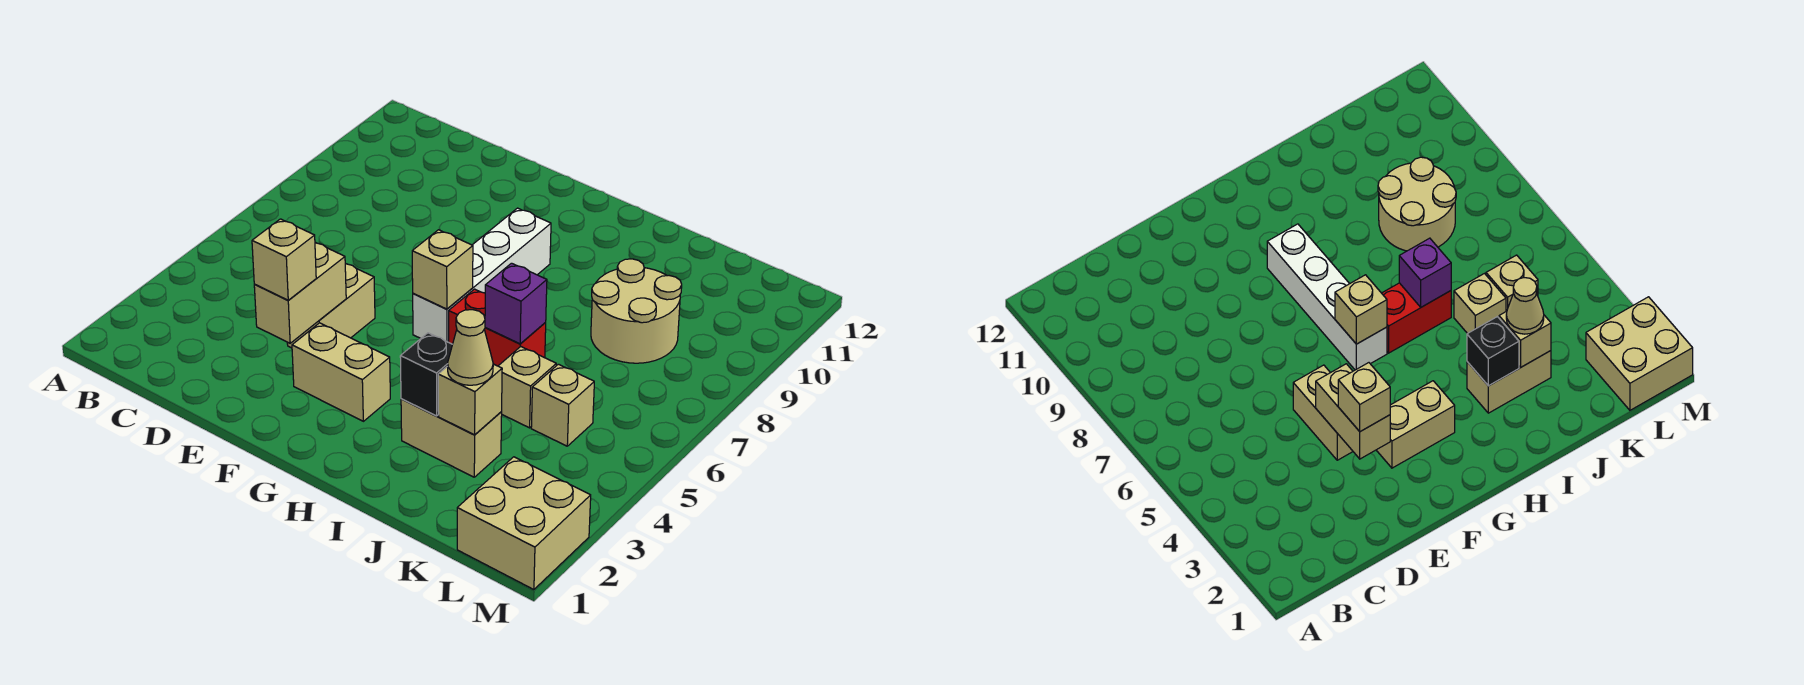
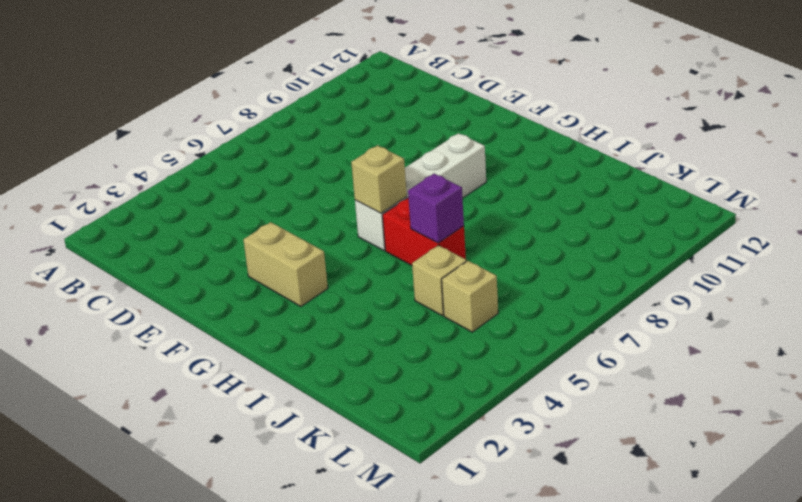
none -> tan brick E4:E5 level 1
none -> tan brick I3:J3 level 1
none -> tan round brick J8:K9 level 1

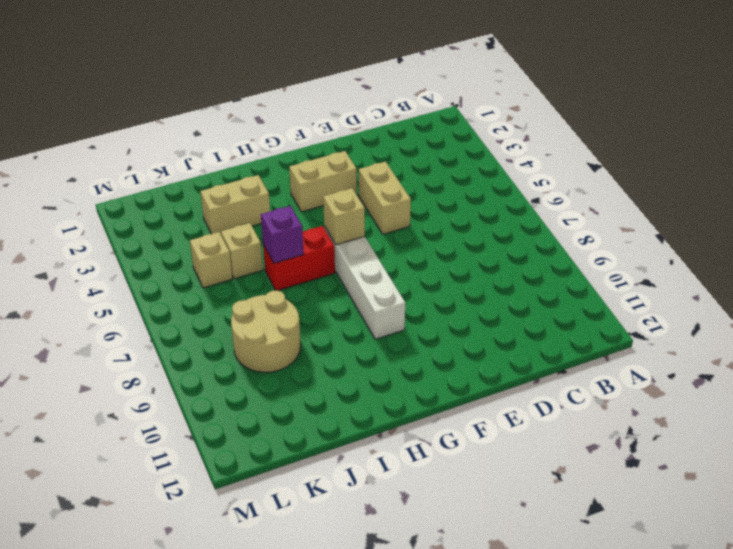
none -> tan brick L1:M2 level 1
none -> tan brick E3:E4 level 2
none -> black brick I3 level 2

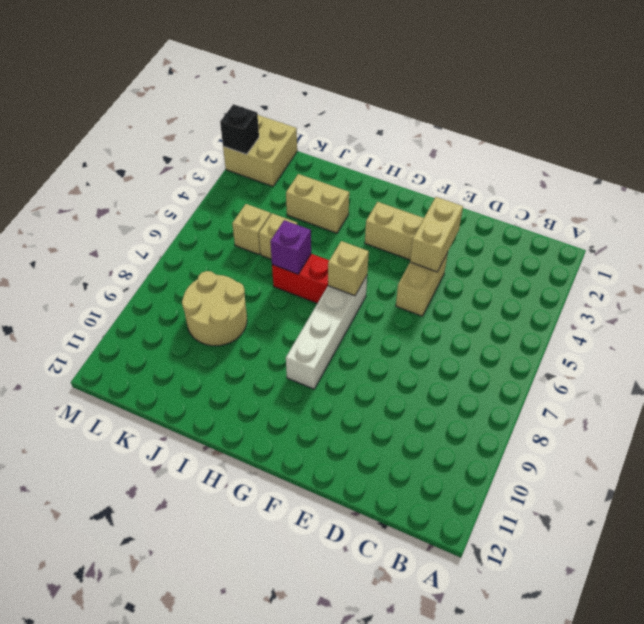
black brick M2 level 2 -> black brick I3 level 2
none -> tan brick J3 level 2
none -> tan brick E3 level 3
none -> tan cone J3 level 3

